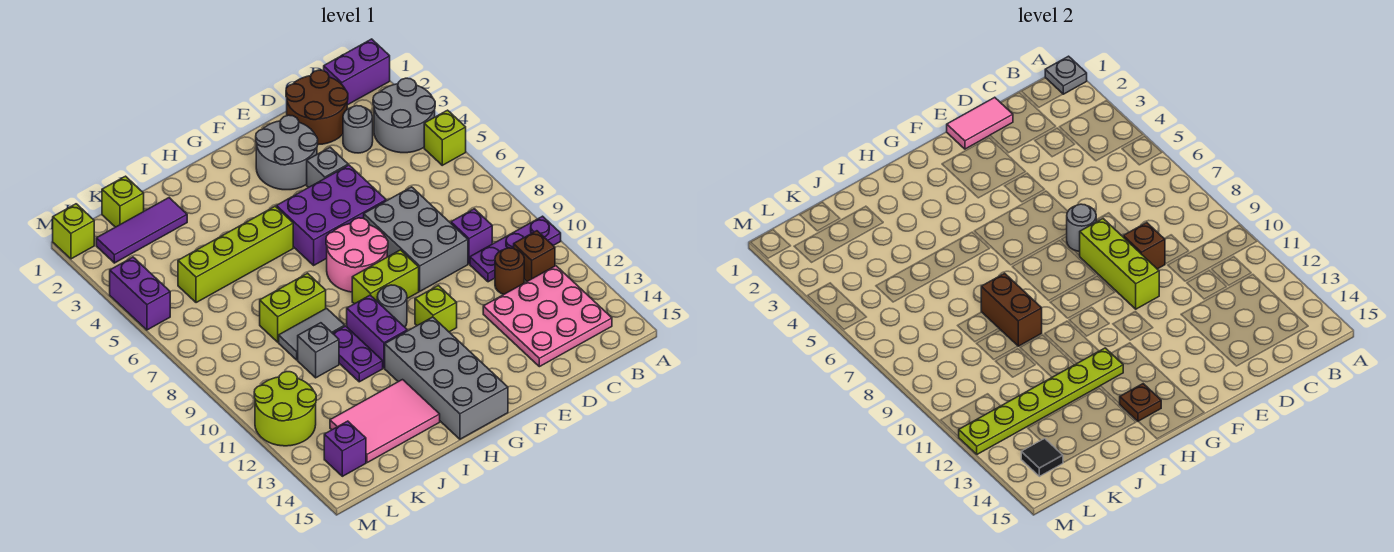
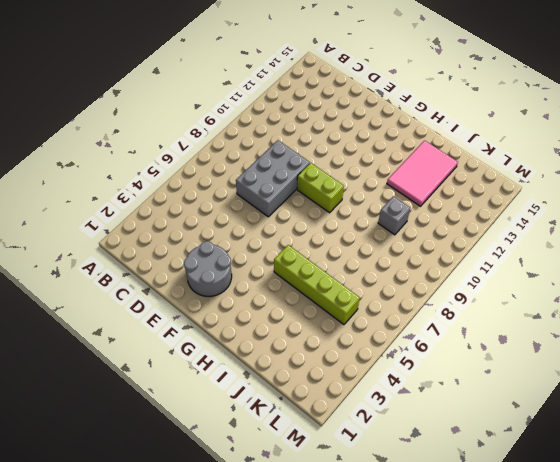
pink tile I12:J14 level 1 -> pink tile I13:K14 level 1
none -> purple brick A1:B1 level 1
none -> grey round brick A3:B4 level 1
none -> lime brick A5 level 1
none -> purple plate A10:C10 level 1

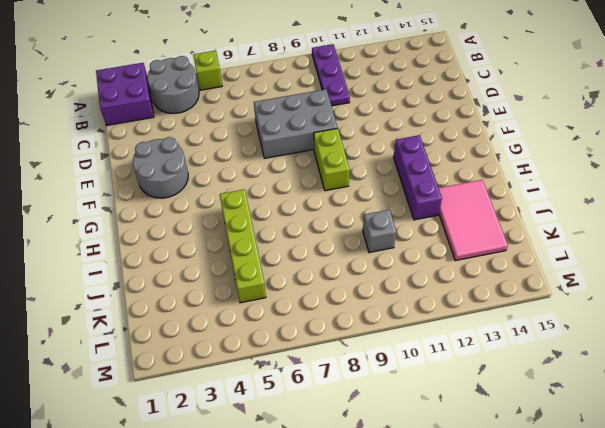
purple brick A1:B2 level 1 -> purple brick A1:B1 level 1
purple brick G12:I12 level 1 -> grey brick G12:H15 level 1
none -> brown brick B11 level 1
none -> pink plate B12:D14 level 1
none -> brown round brick C1:D2 level 1
none -> grey round brick C3 level 1

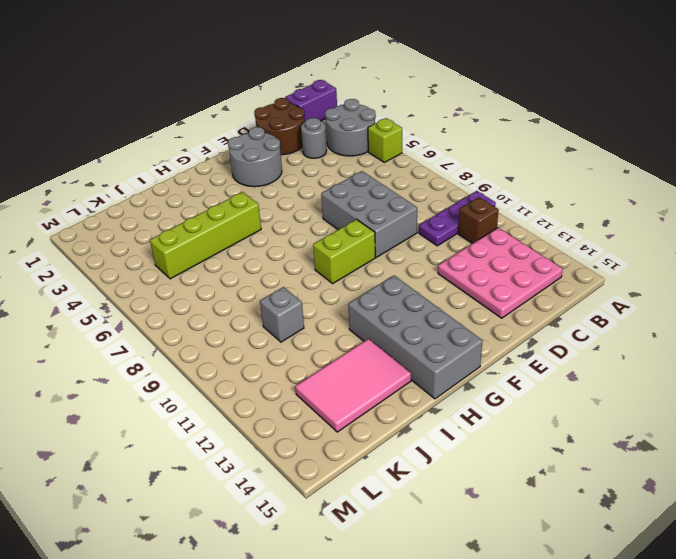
none -> purple brick C9 level 1
none -> brown round brick C11 level 1
none -> grey brick E4 level 1
none -> purple brick E5:G6 level 1

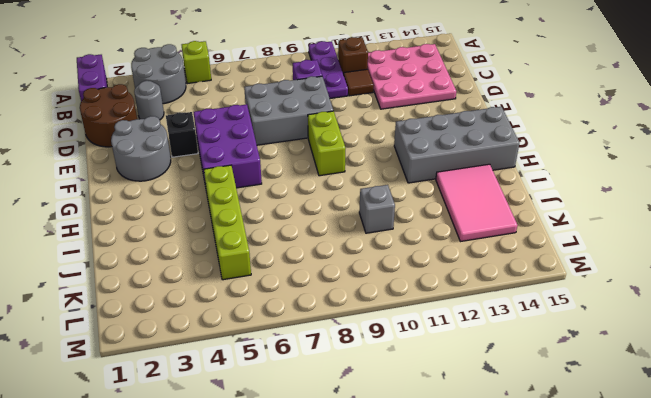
brown tile C11 level 1 -> brown round brick C11 level 1
black brick E4 level 1 -> grey brick E4 level 1
none -> pink round brick F7:G8 level 1
none -> lime brick F11 level 1
none -> grey round brick G10 level 1
none -> purple brick H10:H11 level 1

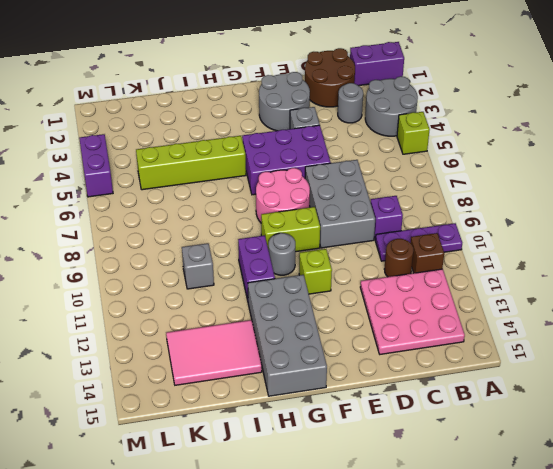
none -> lime brick I8:J8 level 1
none -> grey tile I9:J9 level 1
none -> purple plate I10:I11 level 1
none -> purple tile J2:L2 level 1

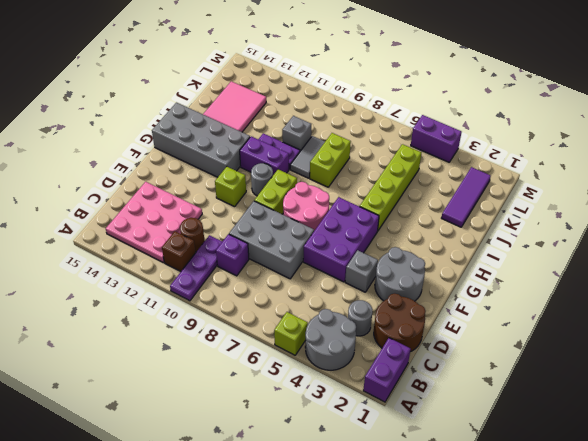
none -> lime brick K1 level 1
none -> lime round brick L11:M12 level 1
none -> purple brick L14 level 1
none -> lime brick M1 level 1

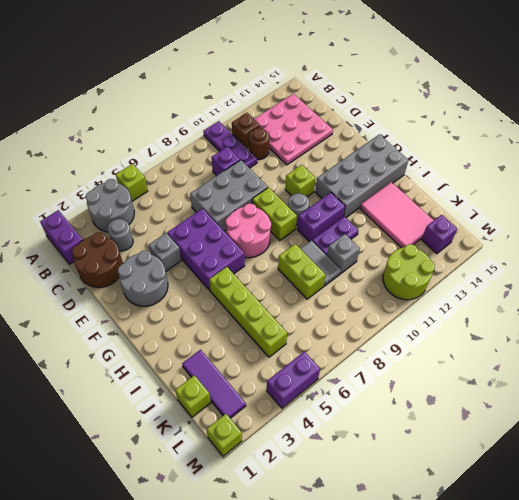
none -> grey plate A1 level 2
none -> pink tile D1:E1 level 2
none -> brown brick D9 level 2
none -> grey round brick E7 level 2

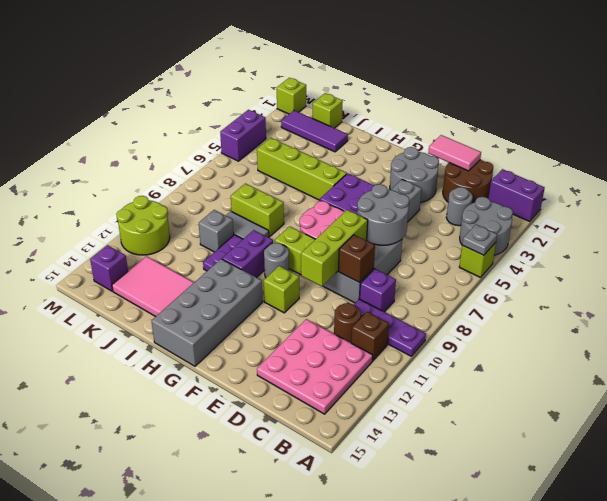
grey plate A5 level 2 -> grey plate A1 level 2
grey round brick D6:E7 level 2 -> grey round brick E7 level 2
none -> lime plate H12:M12 level 2
none -> brown plate H14 level 2
none -> brown brick I8:I9 level 2
none -> black tile L14 level 2

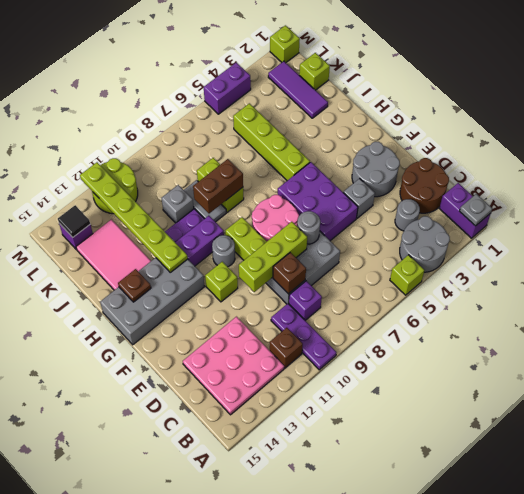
none -> brown round brick C11 level 1
none -> pink tile D1:E1 level 2

